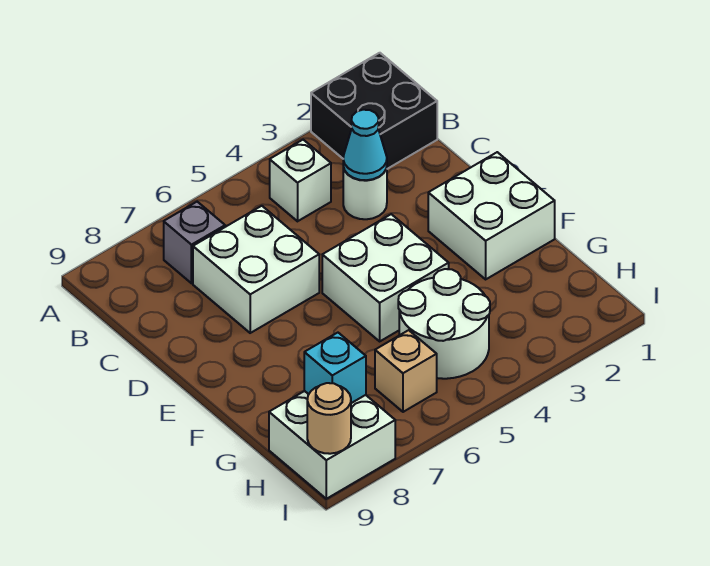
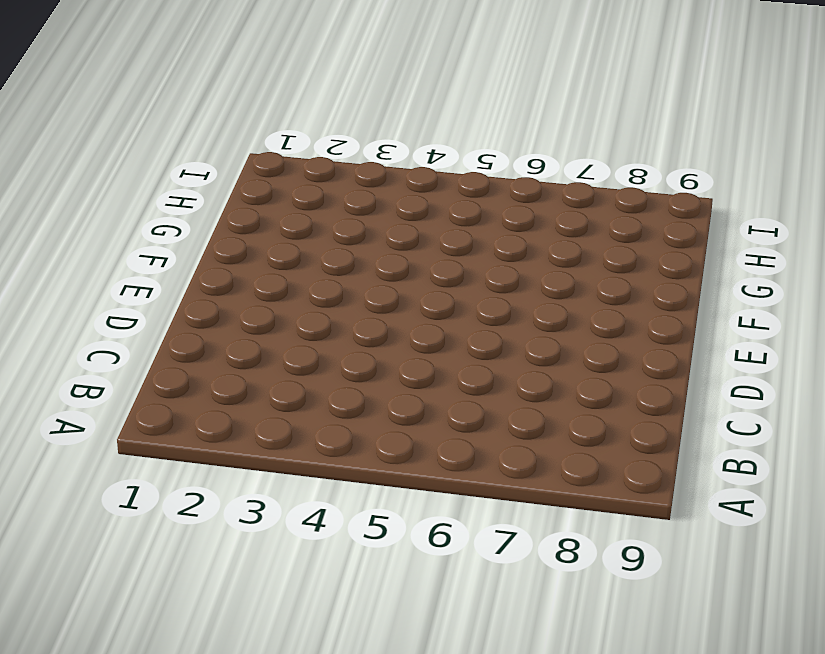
none -> black brick A1:B2 level 1
none -> white brick B4 level 1
none -> grey brick B7 level 1

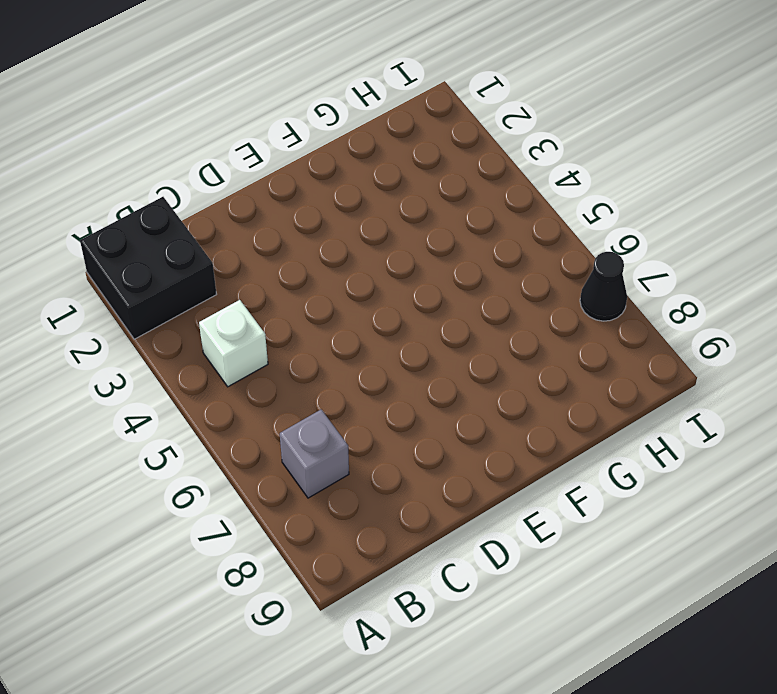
black cone I7 level 1 -> none
none -> white round brick C3 level 1
none -> white brick C6:D7 level 1
none -> white brick E1:F2 level 1

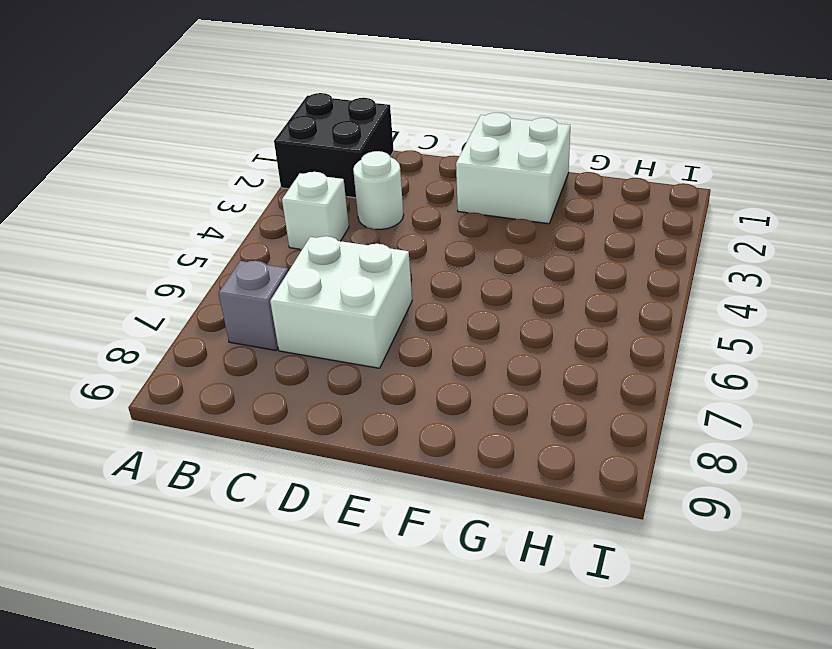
none -> white brick E4:F5 level 1
none -> white round brick G4:H5 level 1
none -> tan brick H6 level 1

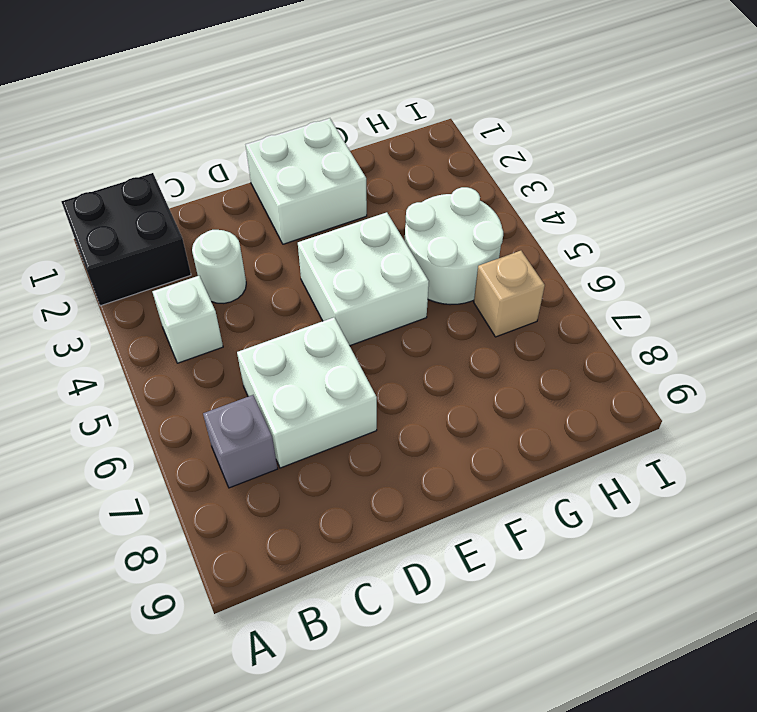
none -> white brick H8:I9 level 1
none -> cyan cone C3 level 2
none -> cyan brick H8 level 2

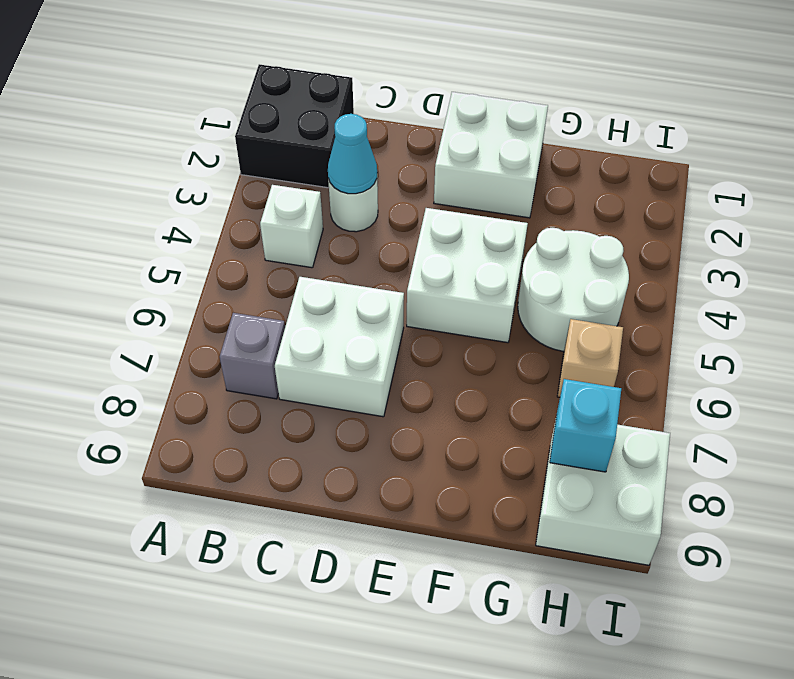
none -> tan round brick I9 level 2

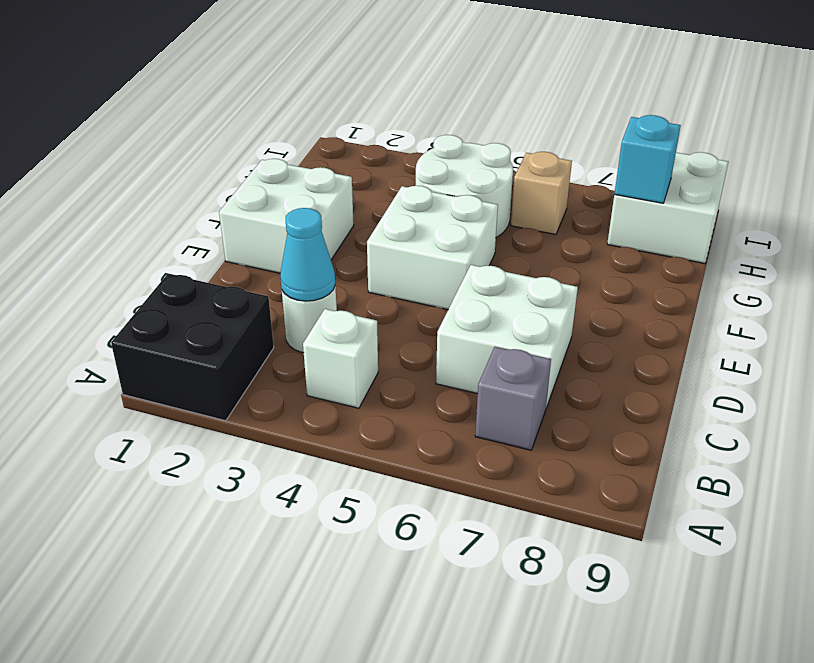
none -> tan round brick I9 level 2

